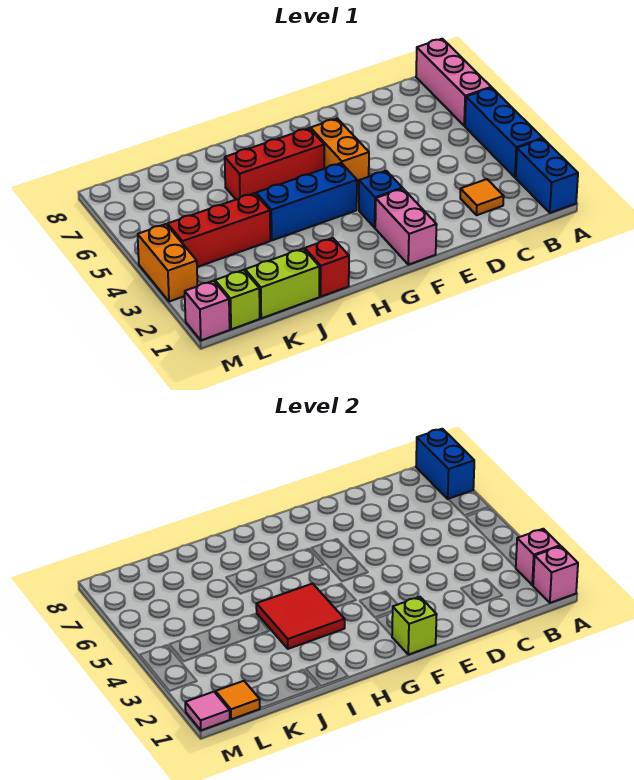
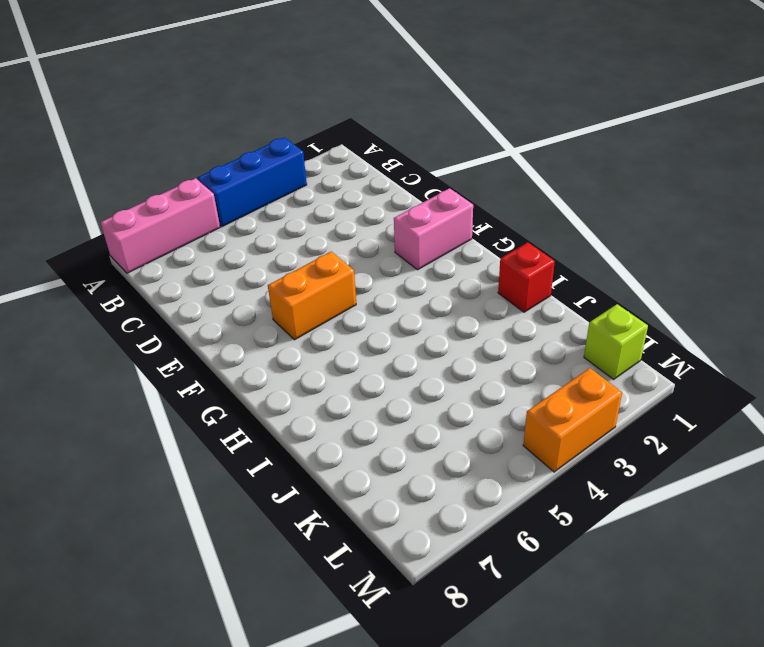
none -> blue brick A1:A2 level 1
none -> orange tile C2 level 1
none -> blue brick F3 level 1

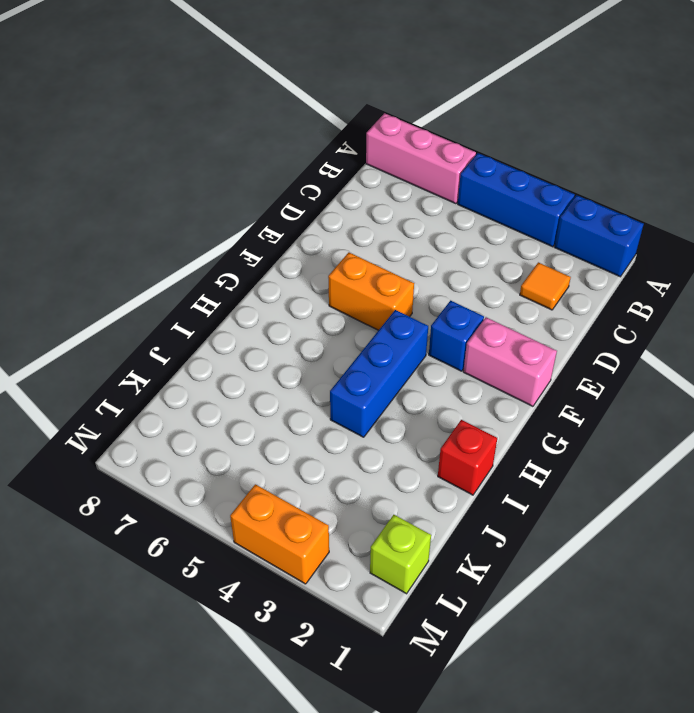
none -> red brick G6:I6 level 1
none -> lime brick J1:K1 level 1
none -> red brick J4:L4 level 1

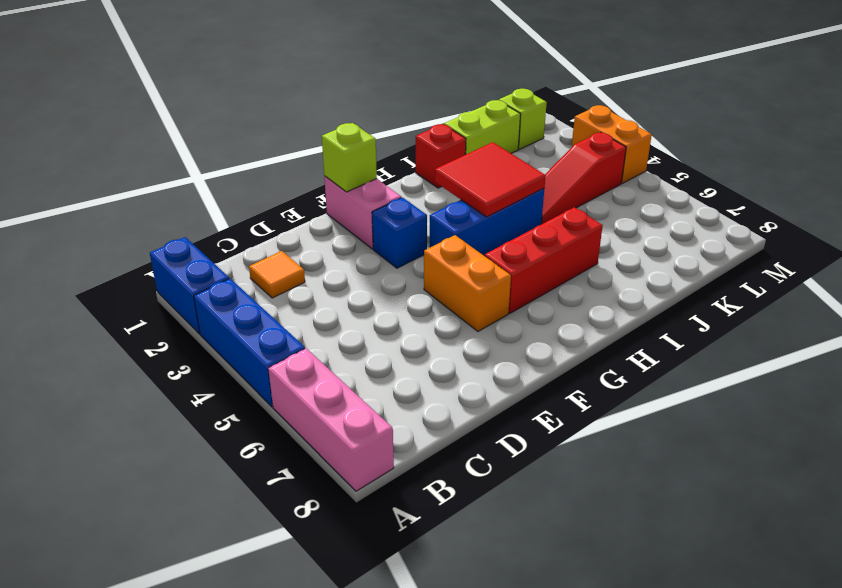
red slope J4:L4 level 1 top L -> red brick J4:L4 level 1
none -> pink brick M1 level 1
none -> pink brick A1 level 2
none -> pink brick A2 level 2

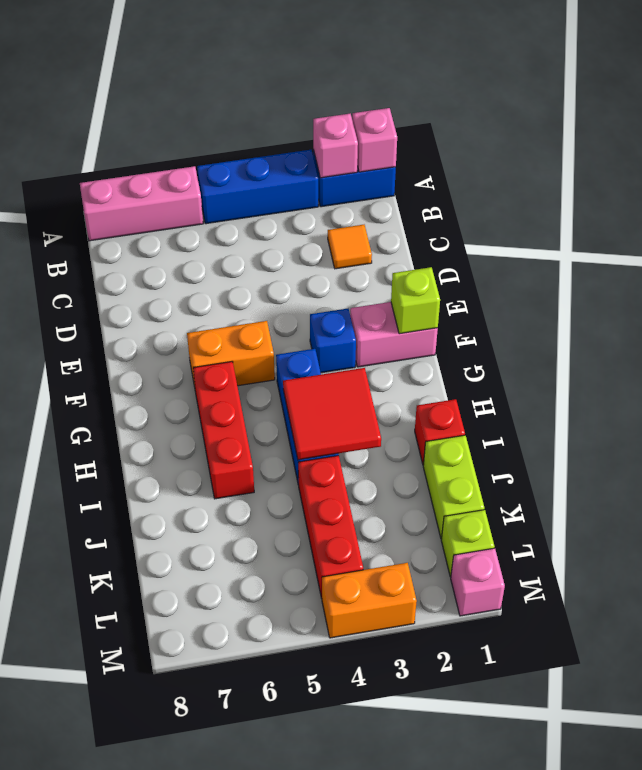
none -> blue brick A7:A8 level 2
none -> orange tile L1 level 2
none -> pink tile M1 level 2

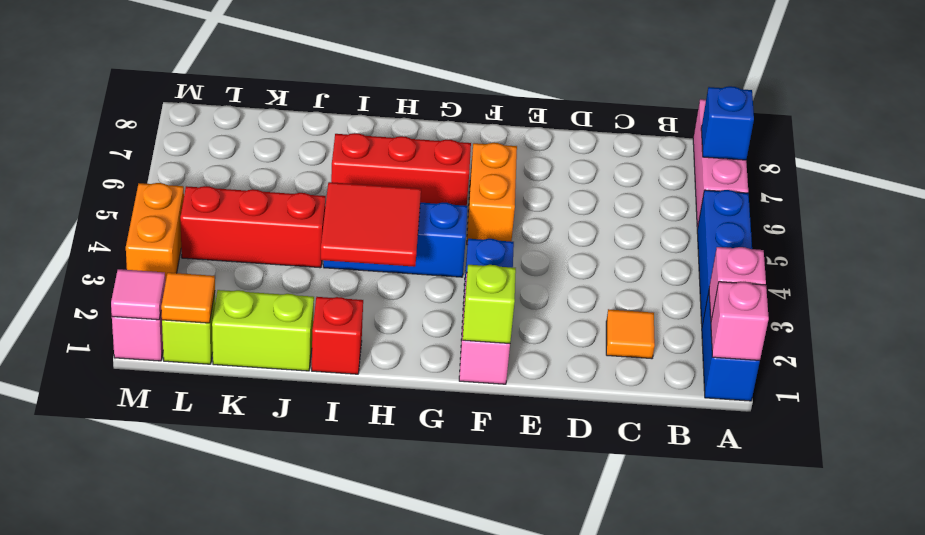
blue brick A7 level 2 -> blue brick A7:A8 level 2

